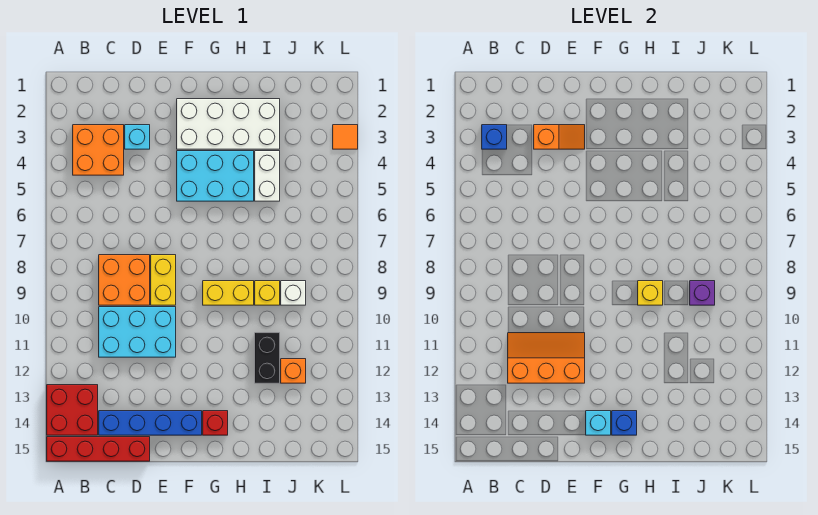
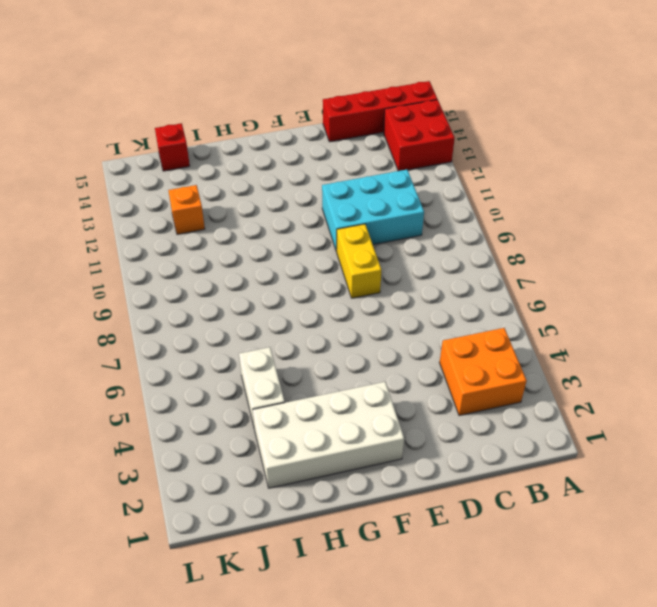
red brick J15 level 1 -> red brick G14 level 1
none -> orange brick C8:D9 level 1
none -> blue brick C14:F14 level 1
none -> cyan brick D3 level 1

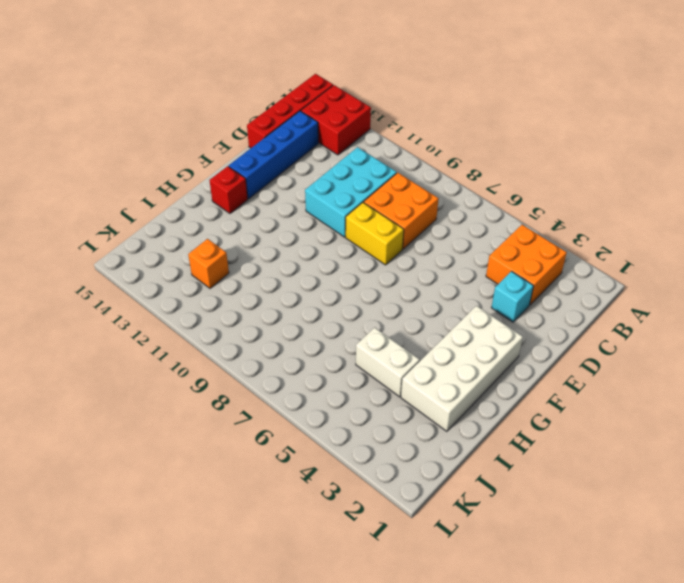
none -> cyan brick F4:H5 level 1
none -> yellow brick G9:H9 level 1
none -> yellow brick I9 level 1

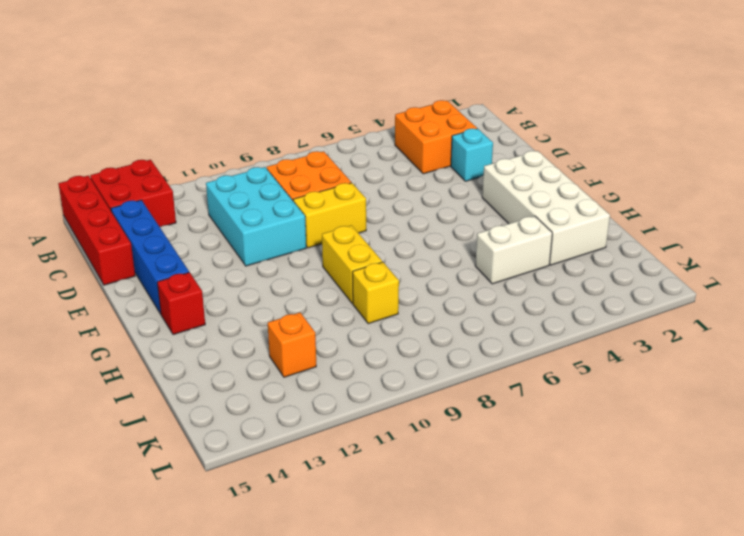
none -> cyan brick F4:H5 level 1
none -> black brick I11:I12 level 1
none -> white brick J9 level 1

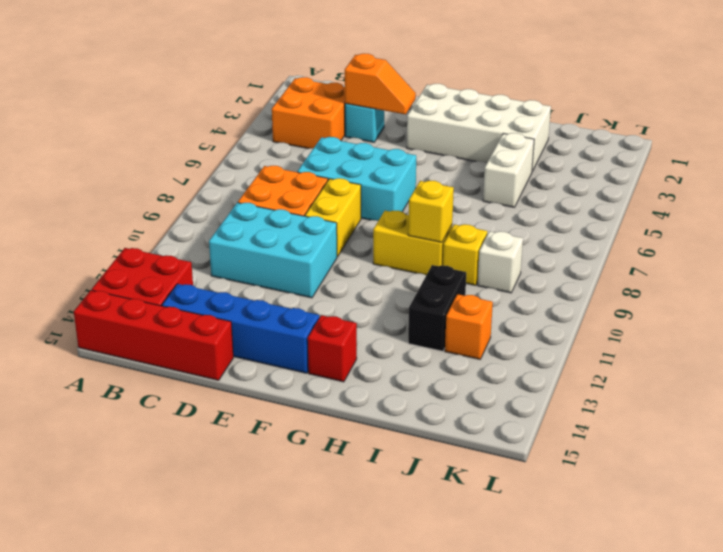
cyan brick D6:F7 level 1 -> cyan brick F4:H5 level 1
none -> orange tile L3 level 1
none -> blue brick B3 level 2
none -> orange slope C11:E12 level 2 top 12

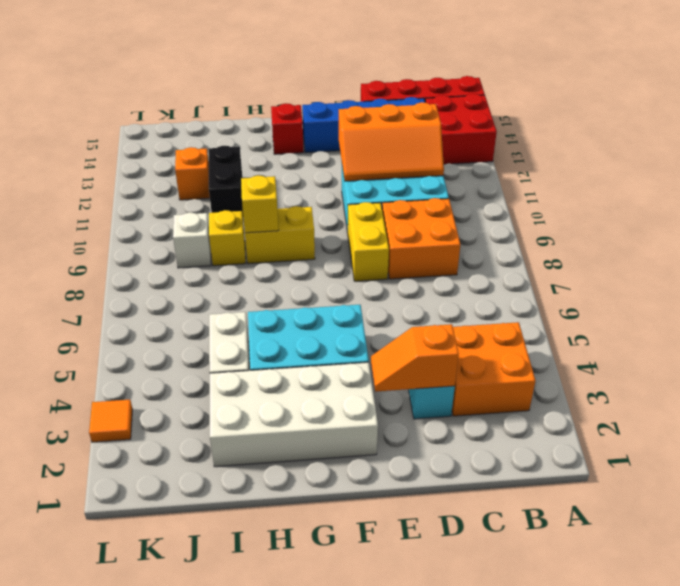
none -> blue brick B3 level 2
none -> cyan brick F14 level 2
none -> blue brick G14 level 2

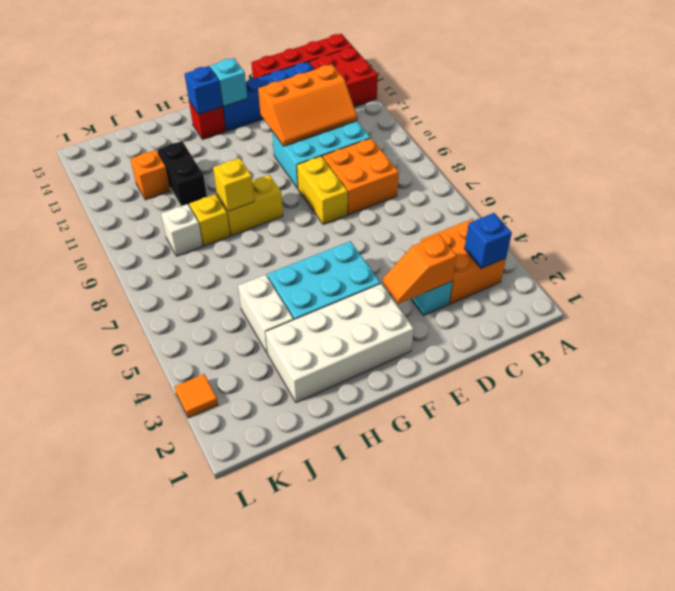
none -> purple brick J9 level 2

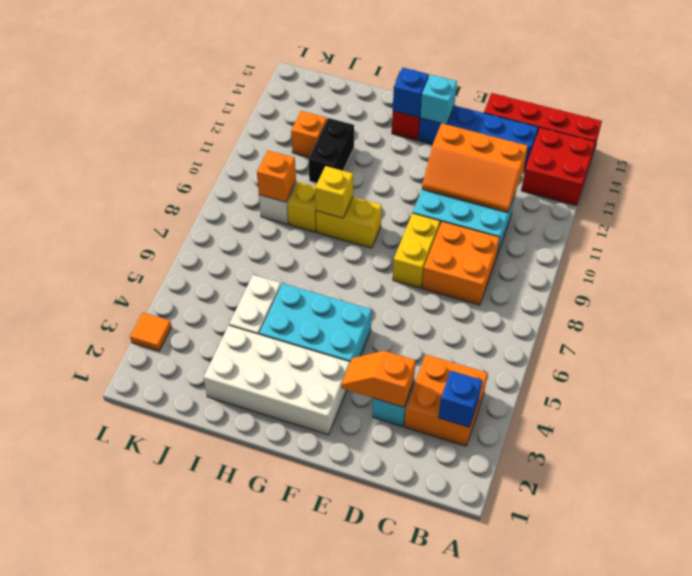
orange brick J9 level 2 -> purple brick J9 level 2

